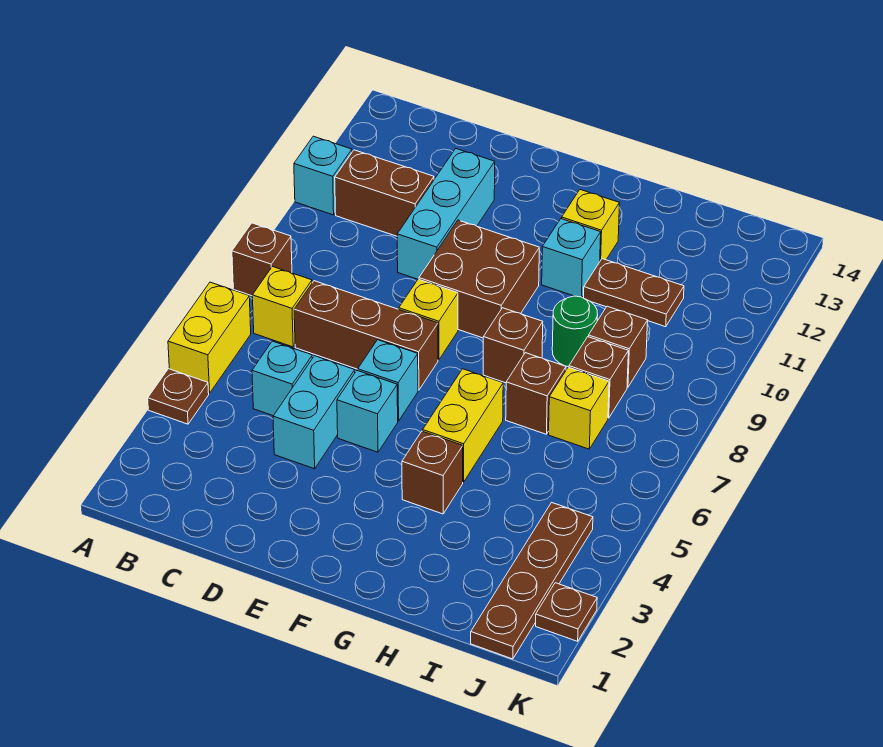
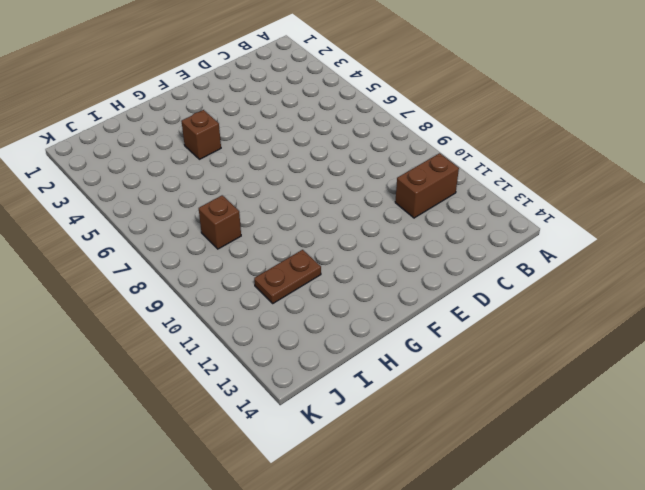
none -> brown plate A4 level 1
none -> yellow brick A5:A6 level 1
none -> brown brick A8 level 1

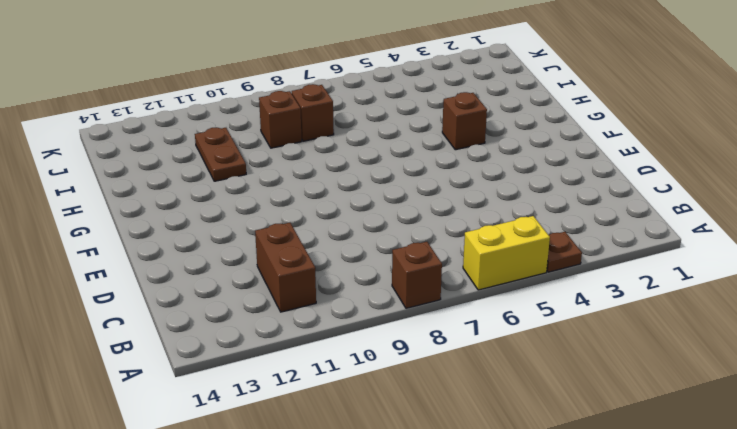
none -> cyan brick A11 level 1
none -> yellow brick B7 level 1
none -> cyan brick C5 level 1

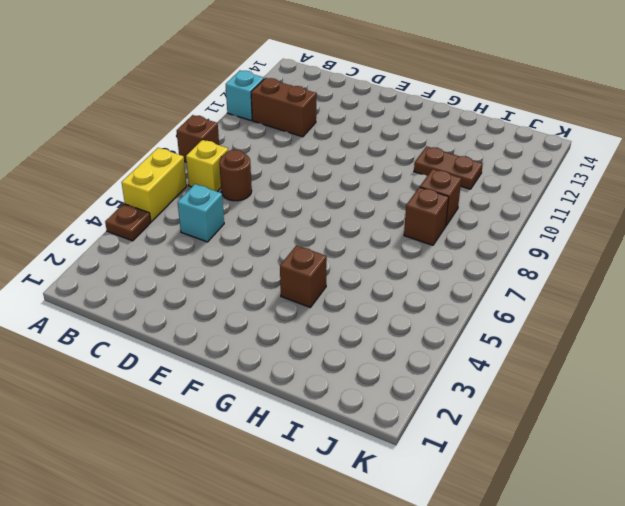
brown round brick C7 level 1 -> brown brick C7:E7 level 1
none -> cyan brick D4:D5 level 1
none -> cyan brick D10:D12 level 1
none -> cyan brick E5 level 1

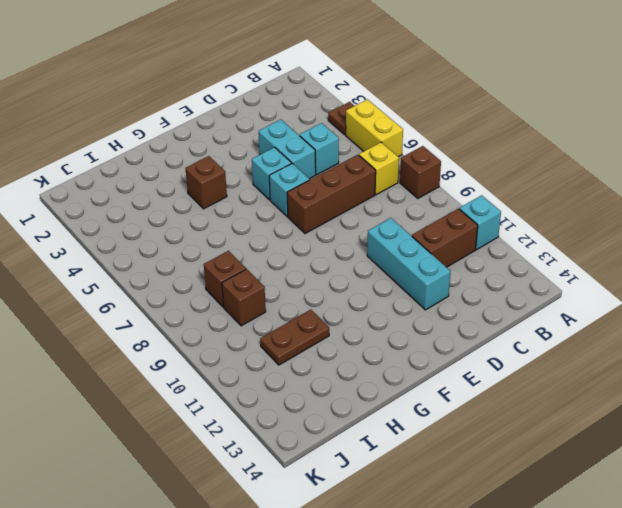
none -> yellow brick E8 level 1
none -> brown brick E9:F10 level 1
none -> yellow brick G5:G6 level 1

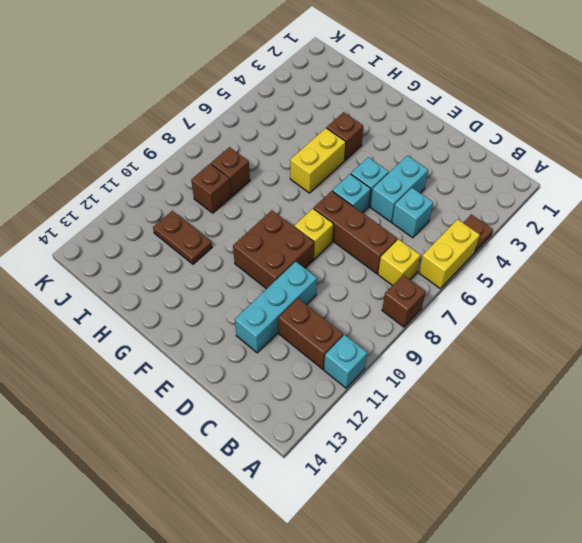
none -> brown brick G8 level 1
none -> cyan brick G11 level 1
none -> yellow brick G12 level 1

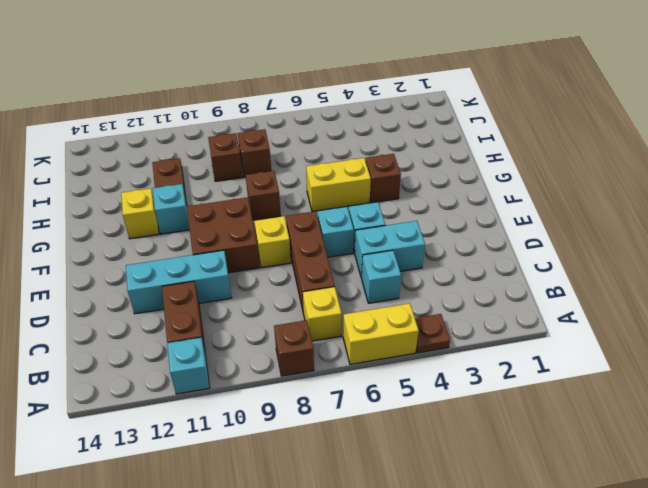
none -> brown brick H7 level 1
none -> green round brick H9 level 1
none -> yellow brick I7 level 1

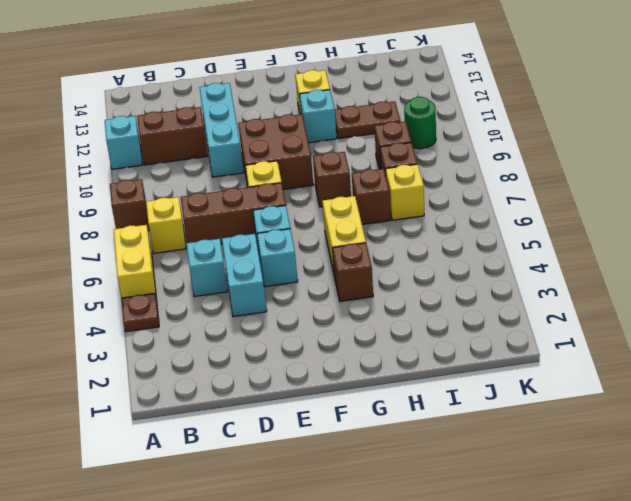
green round brick J10 level 1 -> green round brick H9 level 1
none -> brown plate J1:J4 level 1
none -> brown plate K2 level 1

